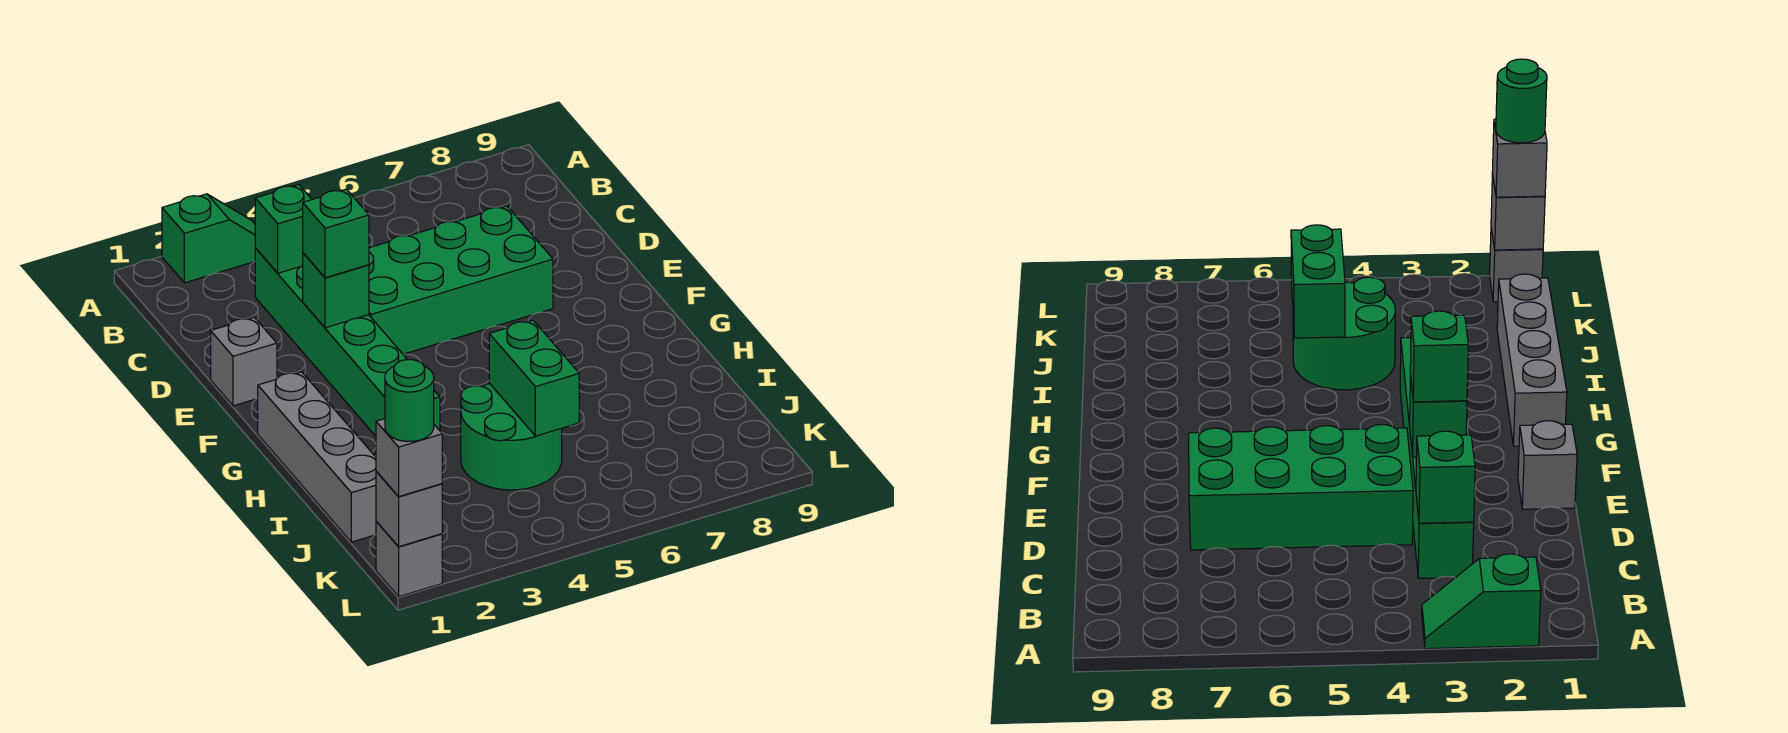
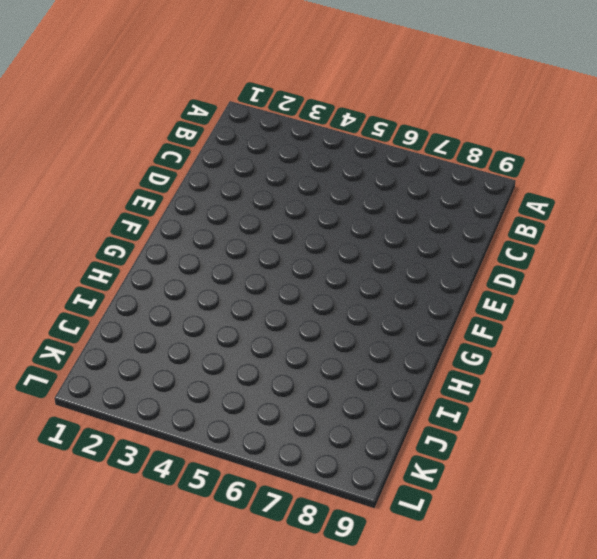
none -> green slope A2:A3 level 1 top 2
none -> green brick C3:H3 level 1
none -> green brick D4:E7 level 1

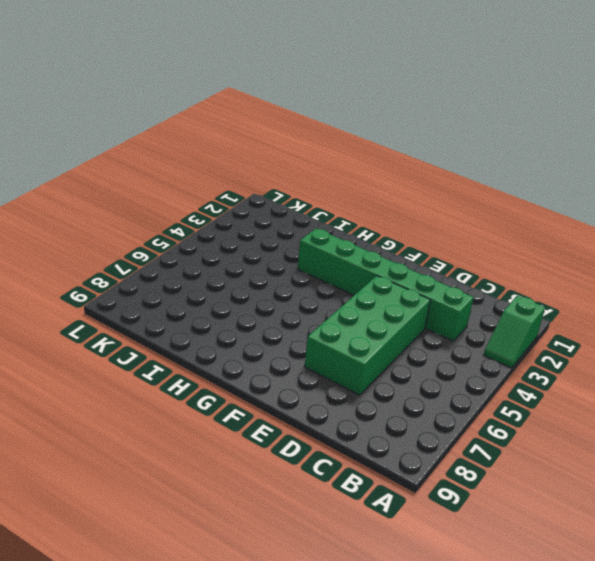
none -> grey brick E1 level 1
none -> grey brick G1:J1 level 1
none -> green round brick I4:J5 level 1

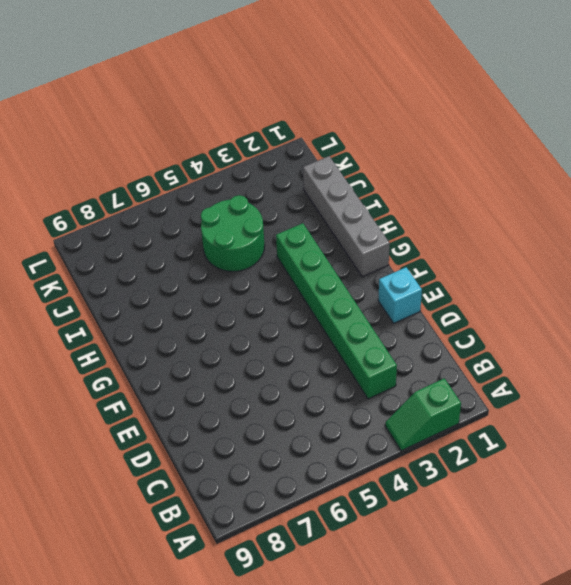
cyan brick E1 level 1 -> grey brick E1 level 1
none -> green brick D4:E7 level 1
none -> grey brick L1 level 1
none -> green brick C3 level 2

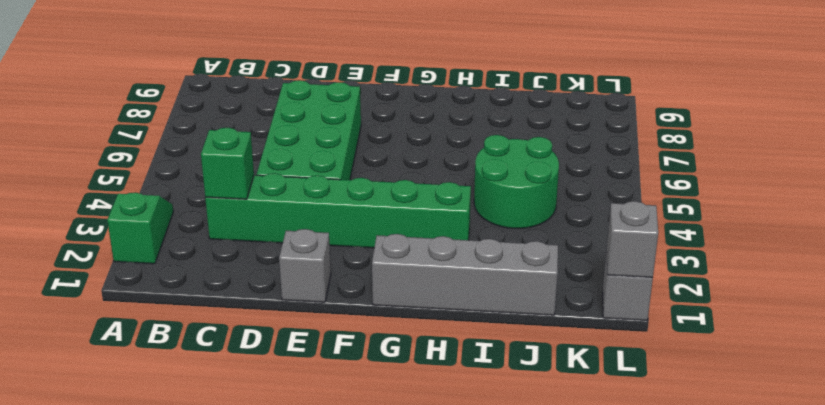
none -> green brick E3 level 2
none -> green brick I5:J5 level 2
none -> green brick E3 level 3

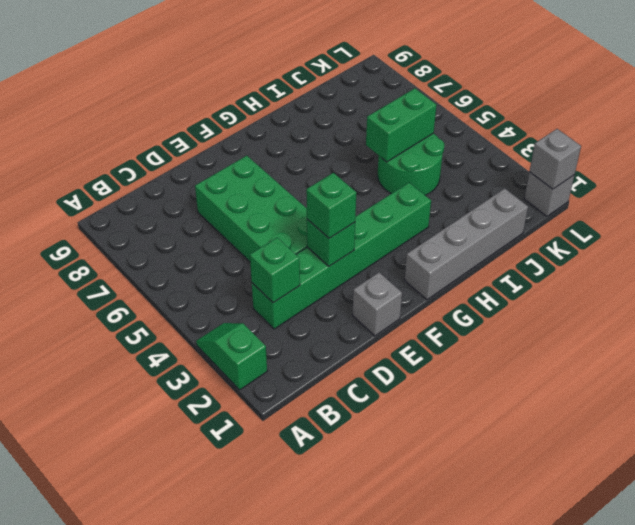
none -> grey brick L1 level 3
none -> green round brick L1 level 4

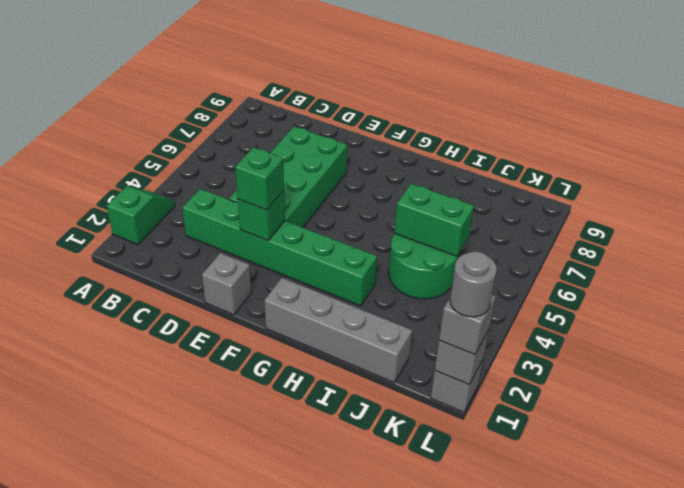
grey round brick L1 level 4 -> green round brick L1 level 4
none -> green brick C3 level 2

